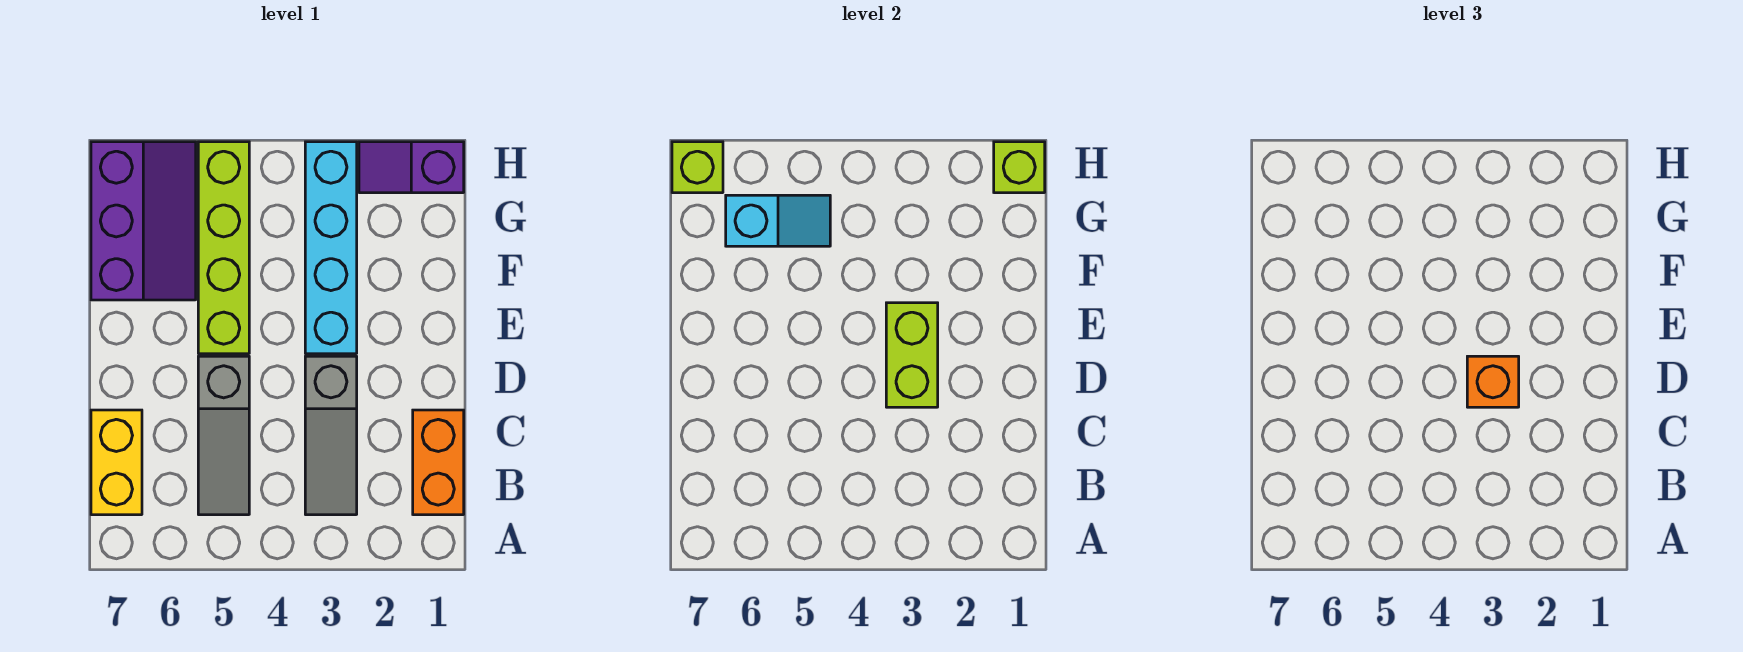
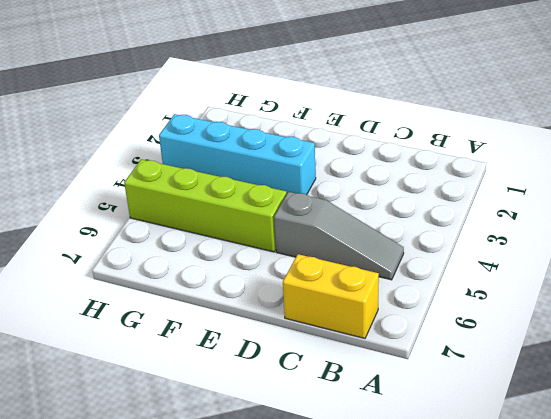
none -> orange brick B1:C1 level 1
none -> grey slope B3:D3 level 1 top D
none -> purple slope F6:H7 level 1 top 7

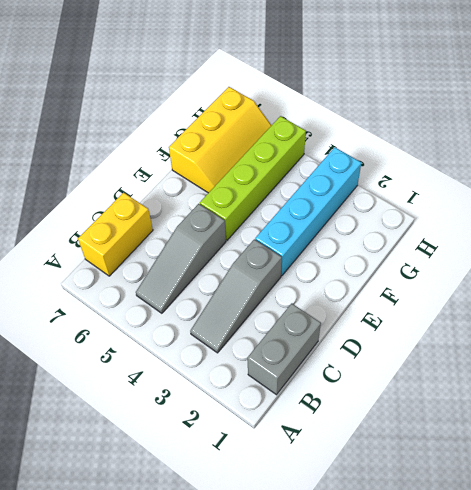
grey brick B1:C1 level 1 -> orange brick B1:C1 level 1
yellow slope F6:H7 level 1 top 7 -> purple slope F6:H7 level 1 top 7
none -> purple slope H1:H2 level 1 top 1
none -> lime brick D3:E3 level 2
none -> cyan slope G5:G6 level 2 top 6

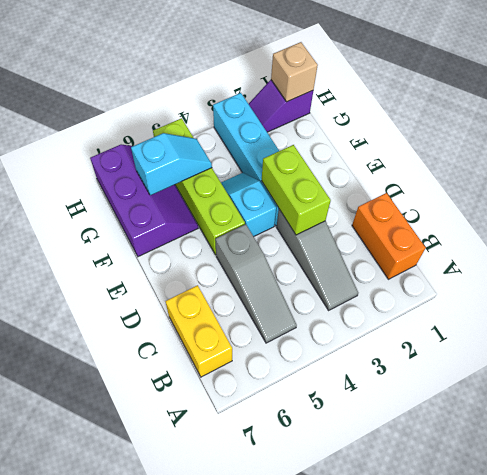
cyan slope E4:F4 level 1 top E -> none
tan brick H1 level 2 -> lime brick H1 level 2
none -> lime brick H7 level 2
none -> orange brick D3 level 3

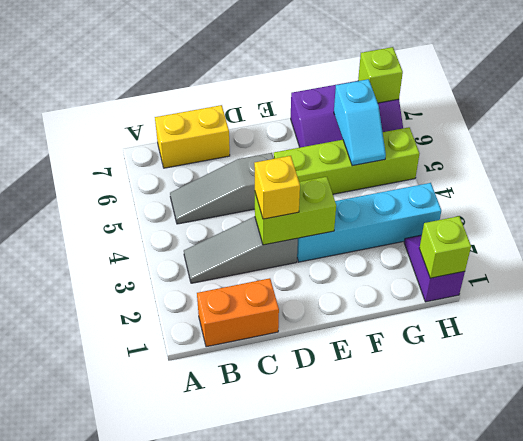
yellow brick D3 level 3 -> orange brick D3 level 3

